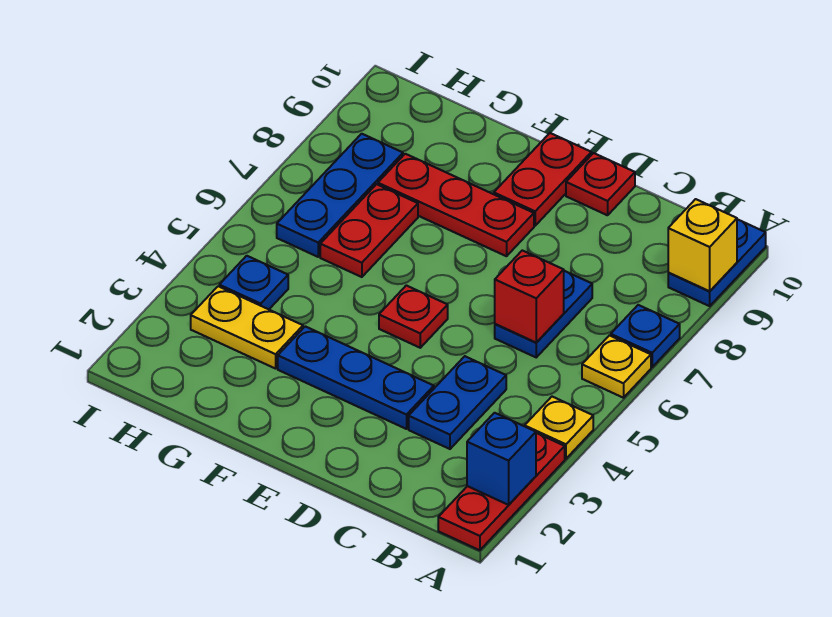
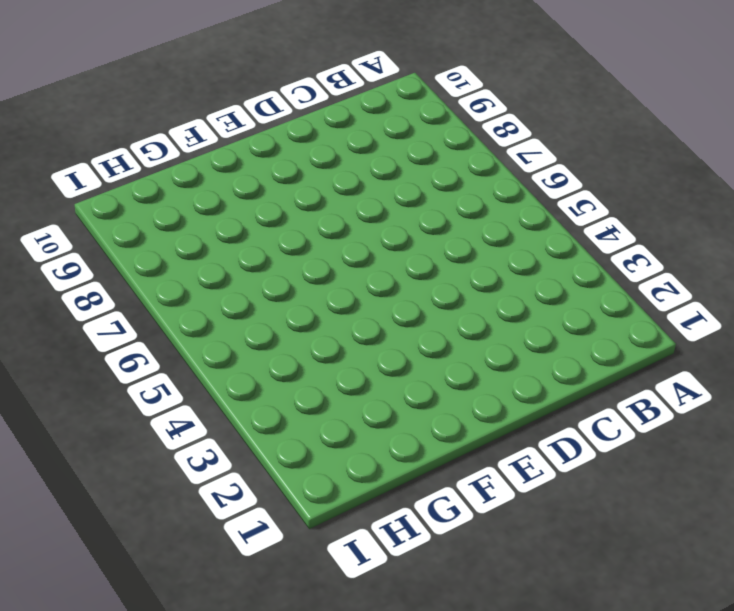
none -> red plate A1:A3 level 1
none -> yellow plate A4 level 1
none -> yellow plate A6 level 1

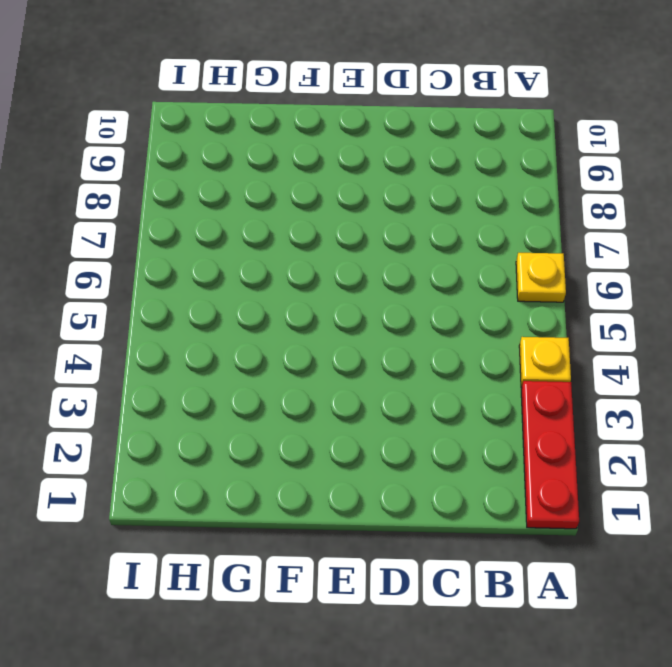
none -> blue plate A7 level 1
none -> blue plate A9:A10 level 1
none -> blue plate C3:C4 level 1

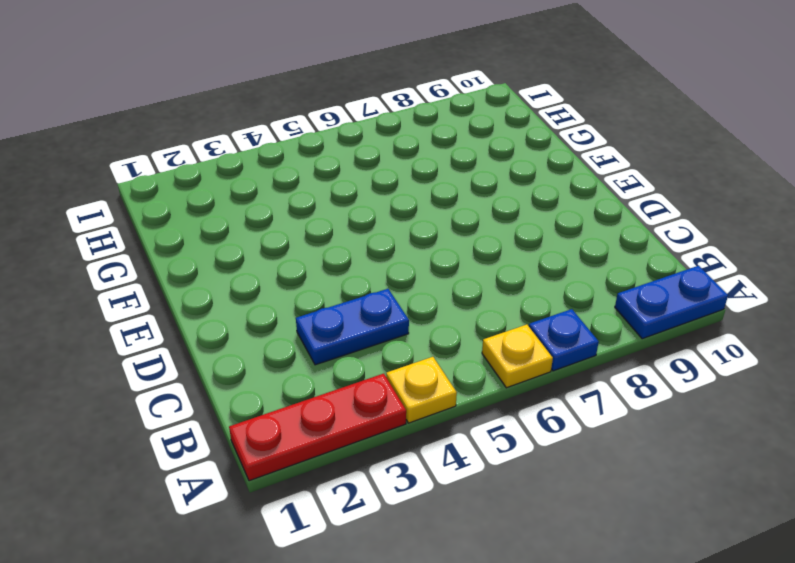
none -> blue plate C6:C7 level 1
none -> blue plate D3:F3 level 1
none -> red plate D10 level 1

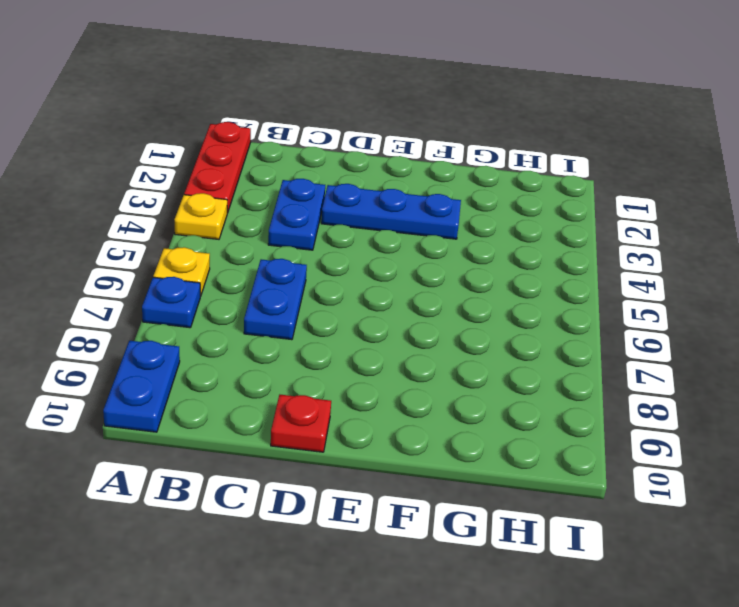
none -> red plate E5 level 1
none -> red plate E8:G8 level 1
none -> red plate E9:E10 level 1

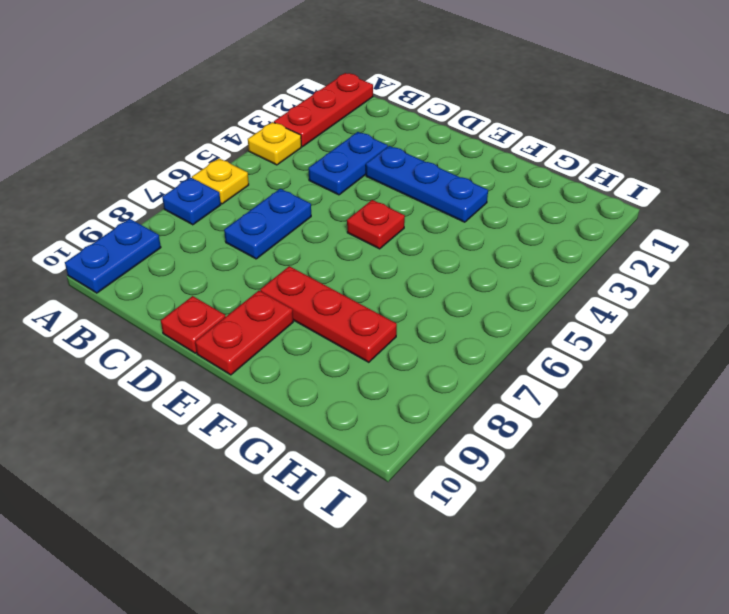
none -> yellow plate G3:H3 level 1
none -> red plate G6:G7 level 1
none -> blue plate H4 level 1

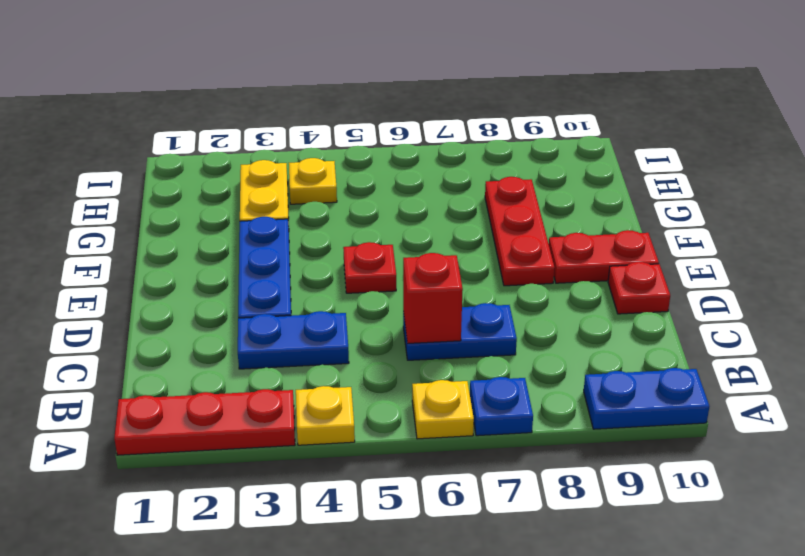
yellow plate H4 level 1 -> blue plate H4 level 1
none -> red plate G6:G7 level 1
none -> blue plate H6:H8 level 1
none -> blue brick A2 level 2

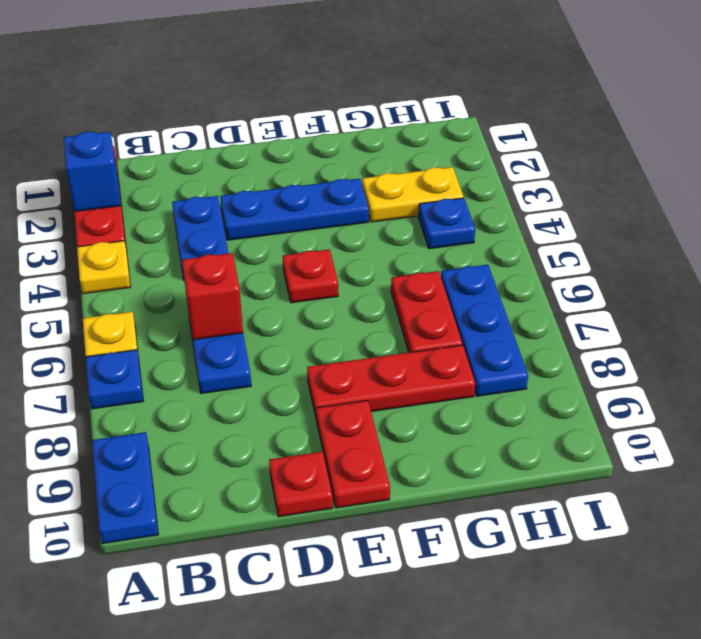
none -> yellow brick A9 level 2

